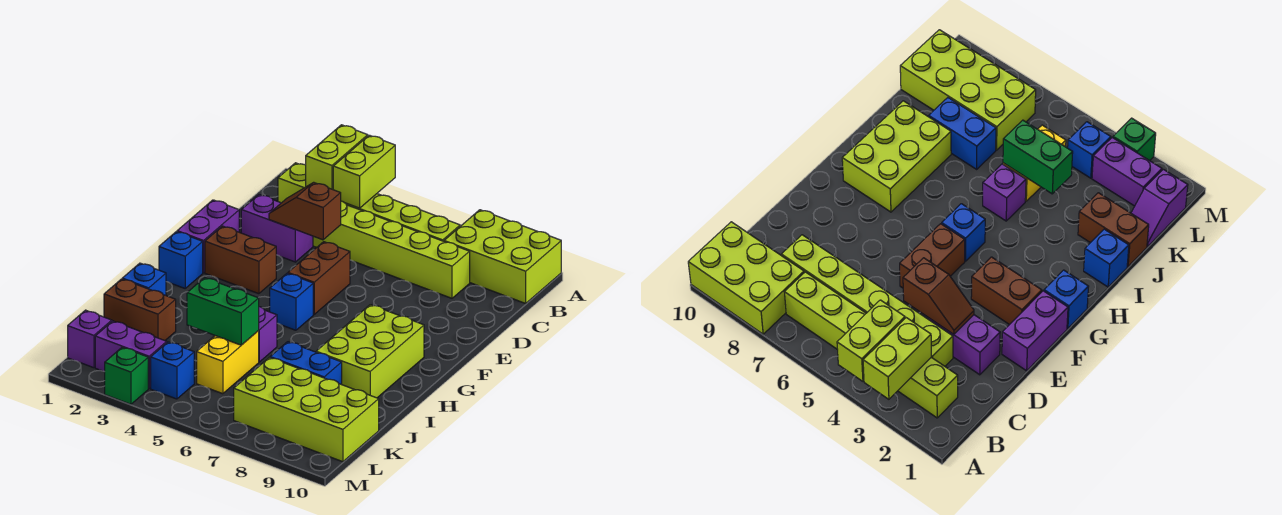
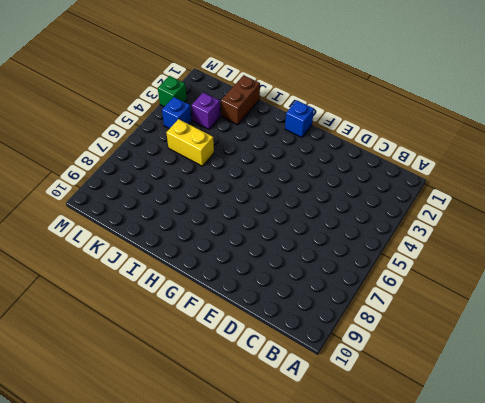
purple brick K3 level 1 -> purple brick I5 level 1
none -> lime brick A8:B10 level 1
none -> lime brick B2:B7 level 1
none -> lime brick C3:C8 level 1

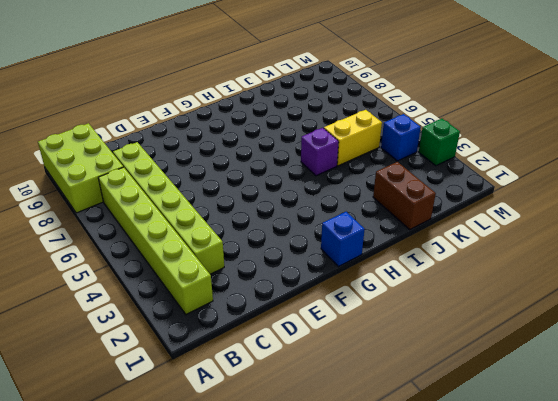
none -> purple brick D2:D3 level 1
none -> purple brick E1:F1 level 1
none -> brown brick E5:F5 level 1

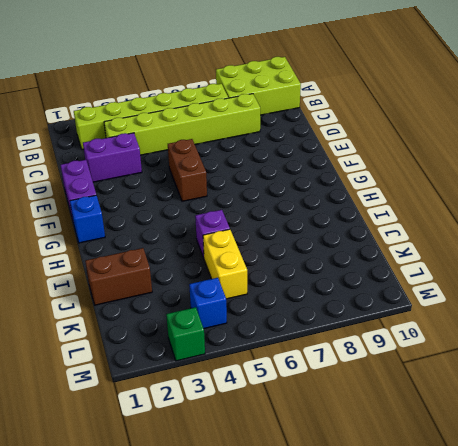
none -> brown brick F2:F3 level 1
none -> blue brick G5 level 1
none -> lime brick G8:I9 level 1

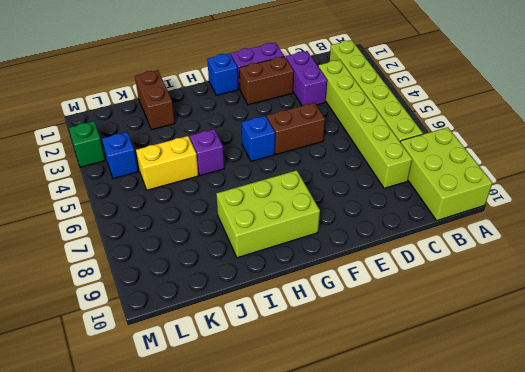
brown brick E2:F2 level 1 -> brown brick F2:F3 level 1
none -> blue brick I1 level 1
none -> blue brick J7:J8 level 1
none -> purple slope K1:L1 level 1 top L

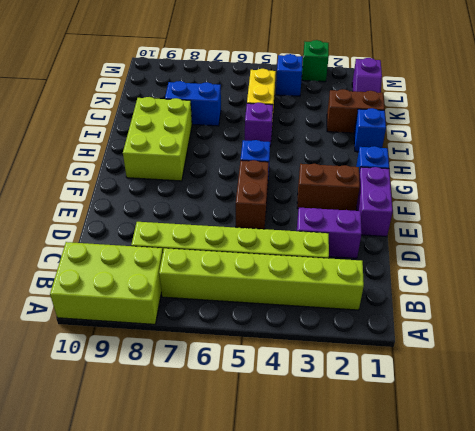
none -> lime brick K7:L10 level 1
none -> purple brick L2:L3 level 1
none -> lime brick A3:B3 level 2

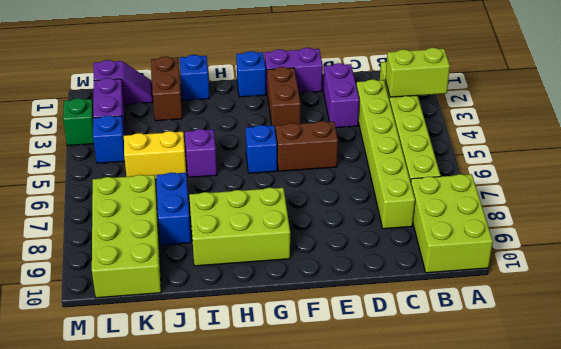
none -> lime brick A4:B4 level 2
none -> brown slope D3:D4 level 2 top 4
none -> green brick J4:J5 level 2

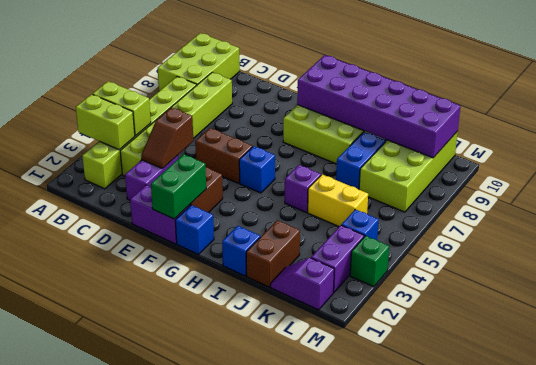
green brick F1:F2 level 2 -> green brick J4:J5 level 2
purple brick G9:L10 level 2 -> none

